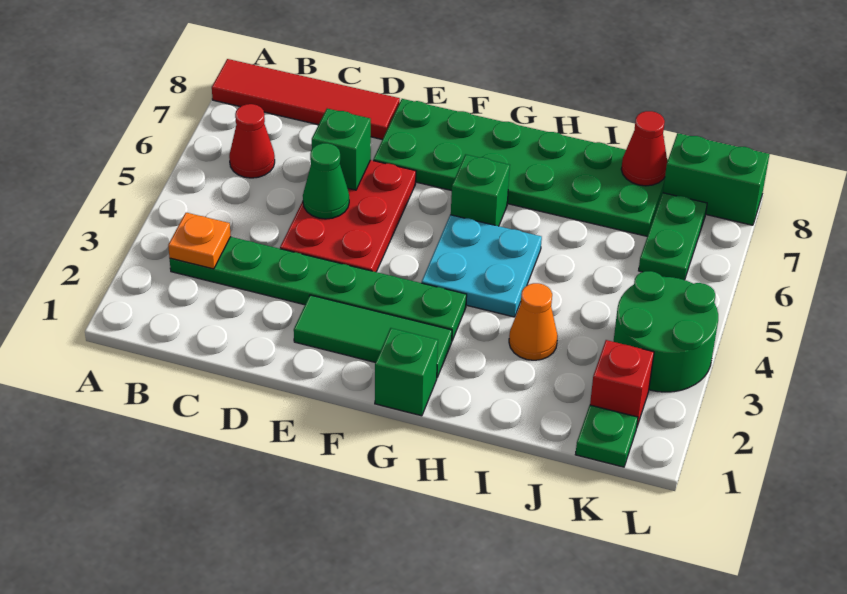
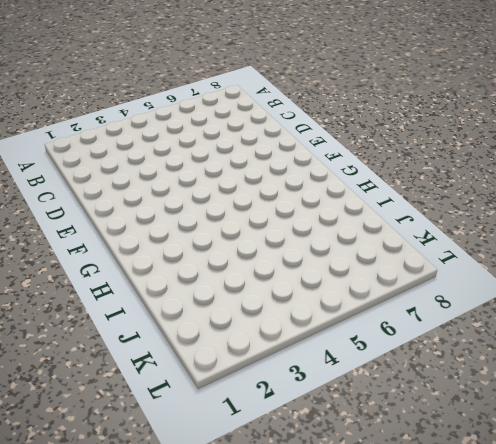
none -> red tile A8:D8 level 1
none -> green plate B3:G3 level 1
none -> red cone B6 level 1

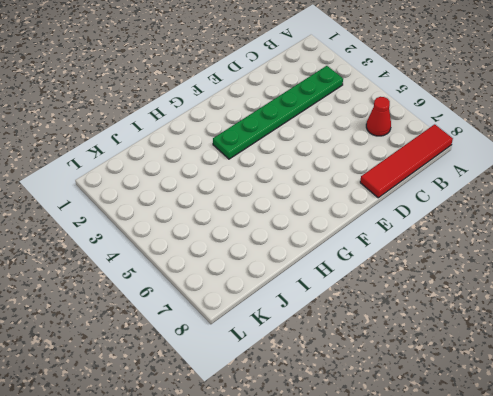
none -> red plate D4:E6 level 1
none -> green tile E2:G2 level 1
none -> green plate E7:J8 level 1

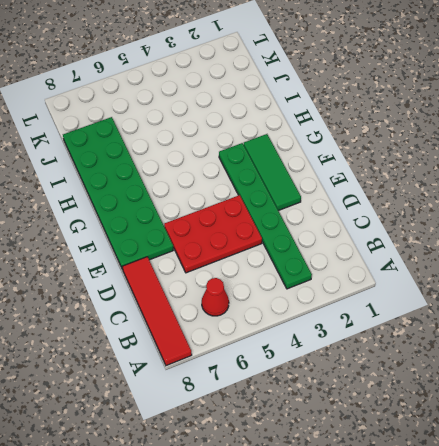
none -> green brick G1 level 1
none -> cyan plate G4:H5 level 1
none -> green brick G6 level 1

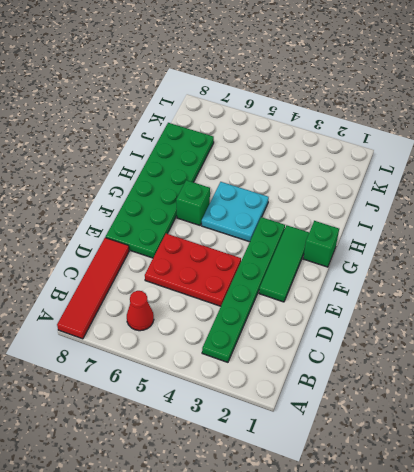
none -> orange cone I3 level 1
none -> green plate K1 level 1
none -> red brick K2 level 1

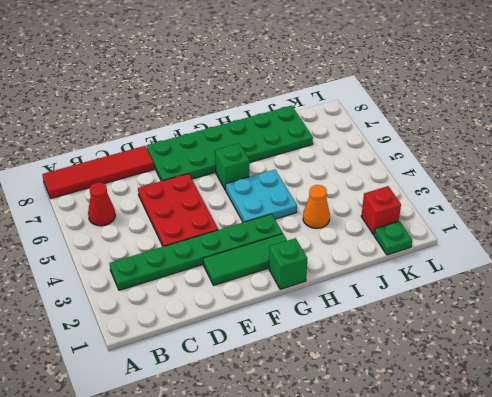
none -> green round brick K3:L4 level 1
none -> green plate K6:K7 level 1
none -> green brick K8:L8 level 1

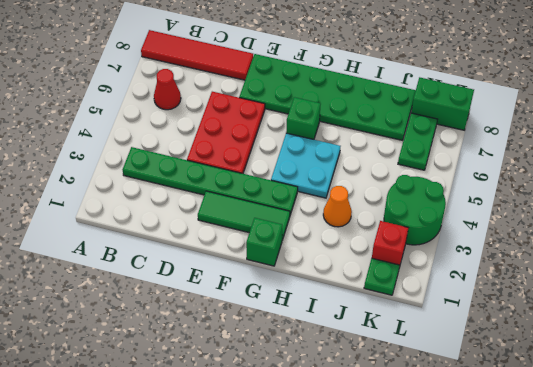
none -> orange plate B3 level 2
none -> green cone D5 level 2
none -> green brick D6 level 2

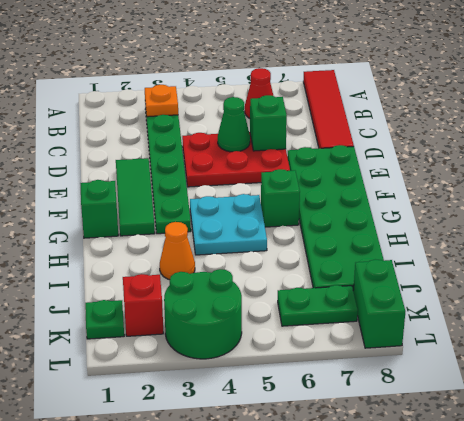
none -> red cone J8 level 2

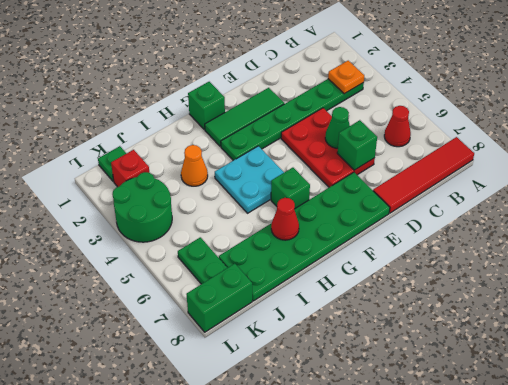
red cone H7 level 2 -> red cone J8 level 2

